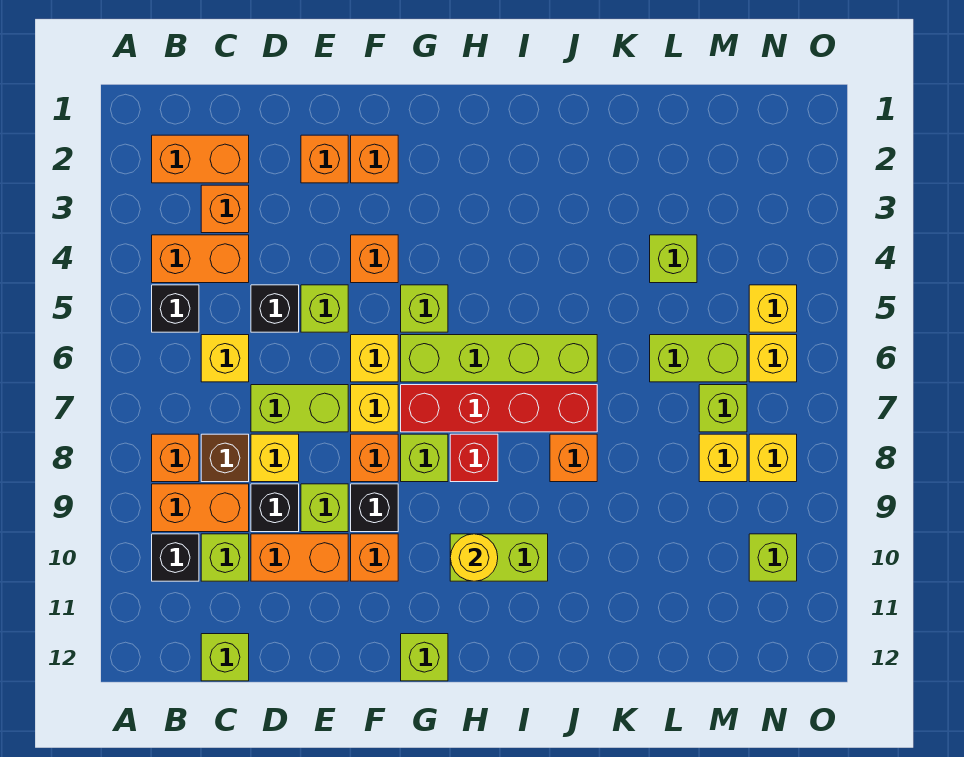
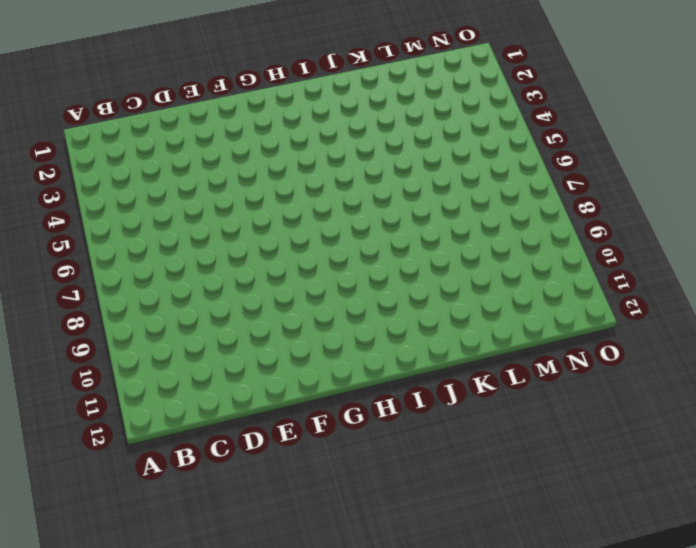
none -> orange brick B2:C2 level 1
none -> orange brick B4:C4 level 1
none -> black brick B5 level 1
none -> orange brick B8 level 1

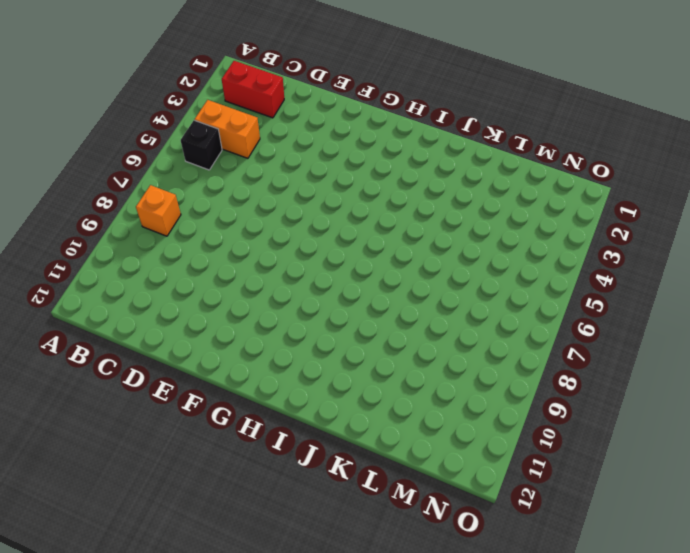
red brick B2:C2 level 1 -> orange brick B2:C2 level 1
none -> orange brick B9:C9 level 1
none -> black brick B10 level 1
none -> orange brick C3 level 1
none -> yellow brick C6 level 1

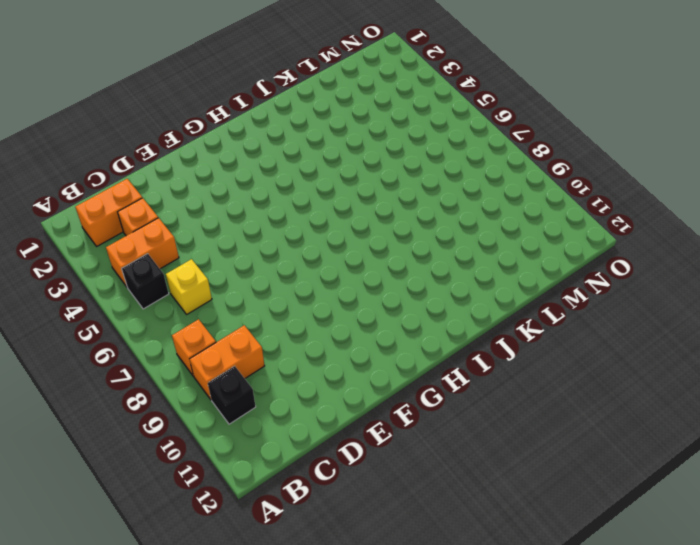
none -> brown brick C8 level 1
none -> lime brick C10 level 1
none -> lime brick C12 level 1
none -> black brick D5 level 1

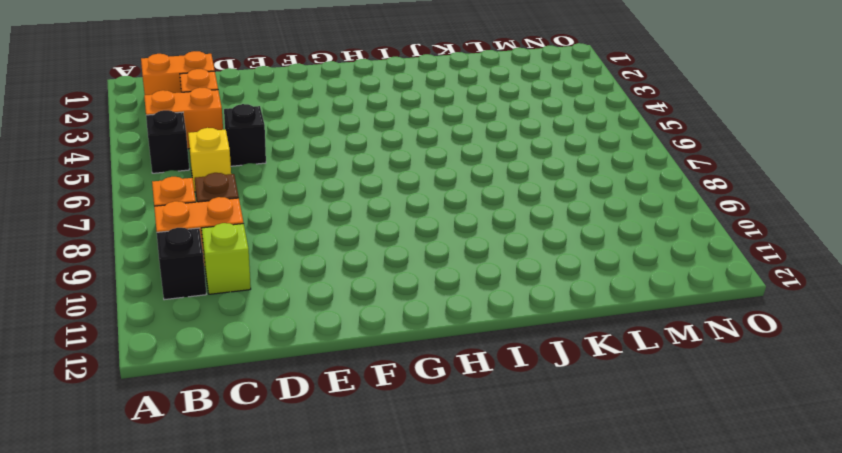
none -> lime brick C12 level 1
none -> lime brick D7:E7 level 1
none -> yellow brick D8 level 1
none -> black brick D9 level 1

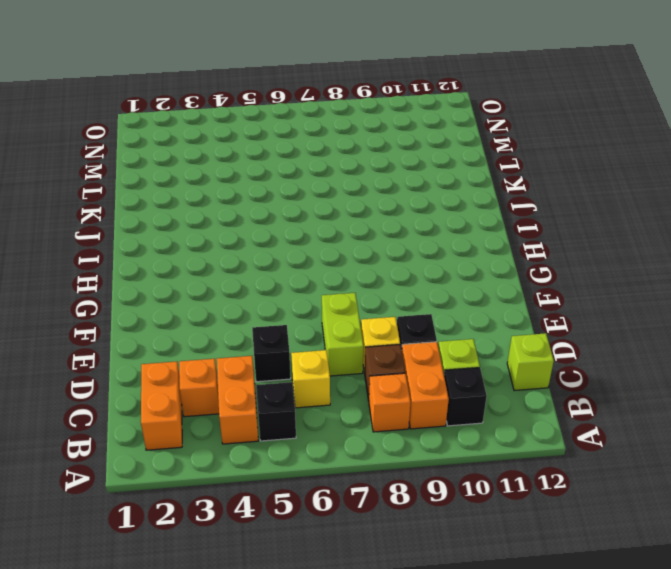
none -> orange brick D10:E10 level 1
none -> orange brick E2 level 1
none -> lime brick E5 level 1
none -> lime brick E9 level 1

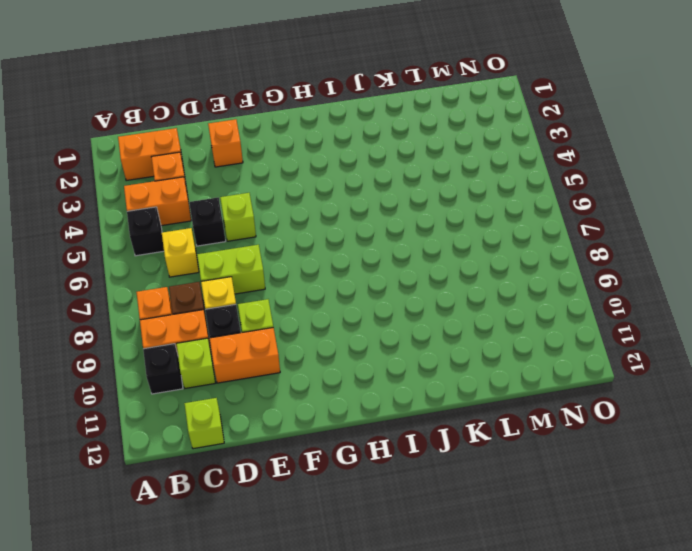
none -> orange brick F2 level 1
none -> orange brick F4 level 1
none -> yellow brick F6 level 1
none -> yellow brick F7 level 1

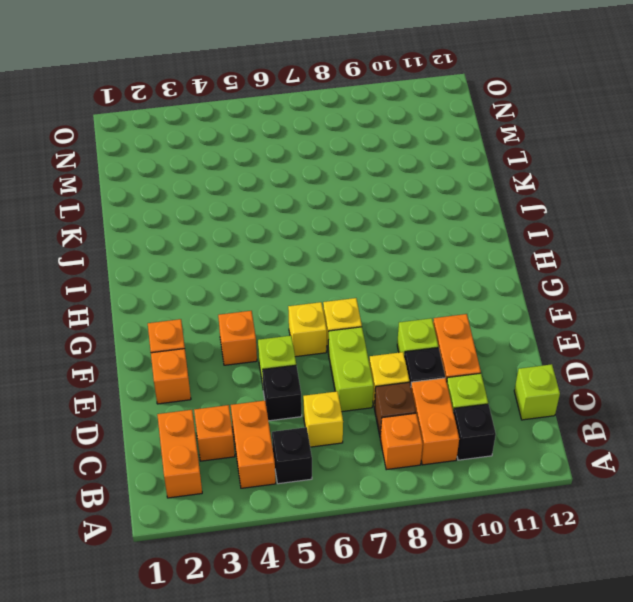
none -> orange brick F8 level 1
none -> black brick F9 level 1
none -> orange brick F10 level 1
none -> lime brick G5 level 1

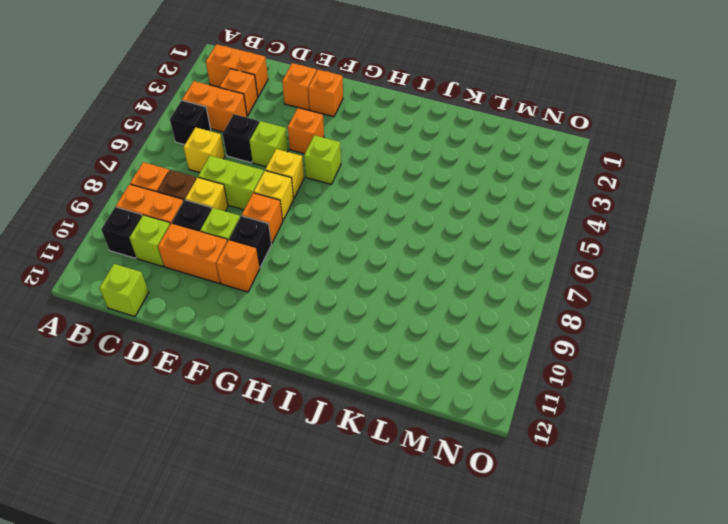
none -> lime brick G6:J6 level 1
none -> red brick G7:J7 level 1
none -> lime brick G8 level 1
none -> lime brick G12 level 1

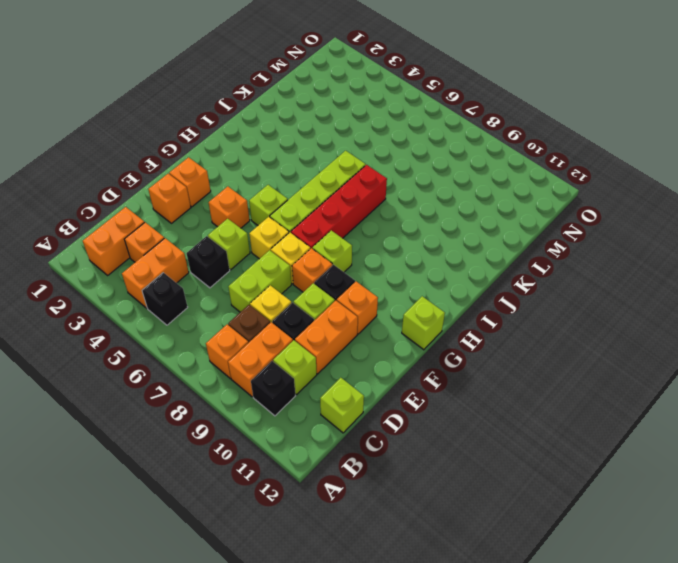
none -> yellow brick C6 level 1
none -> red brick H8 level 1
none -> lime brick H10:I10 level 1
none -> orange brick J8 level 1

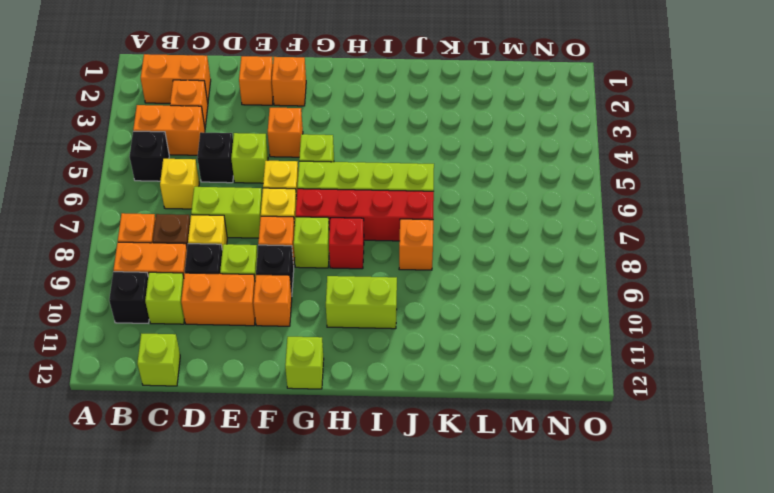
none -> lime brick L4 level 1
none -> lime brick L6:M6 level 1
none -> lime brick M7 level 1
none -> yellow brick M8 level 1

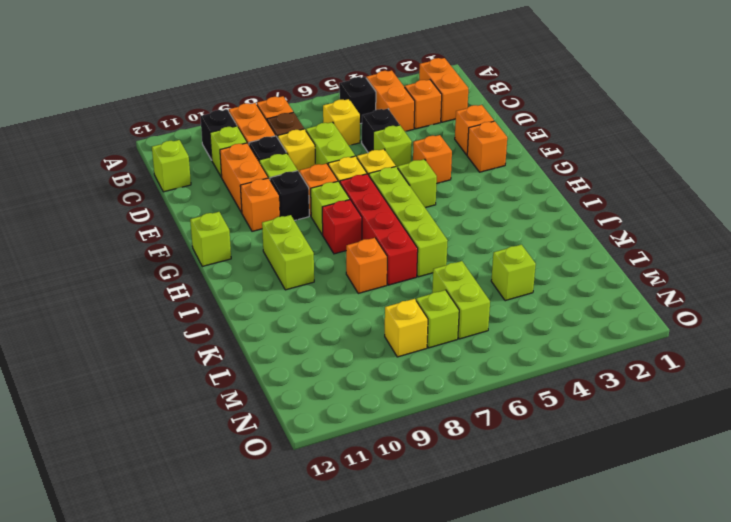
none -> yellow brick N5 level 1
none -> yellow brick N6 level 1
none -> yellow brick N8 level 1
none -> lime brick N10 level 1

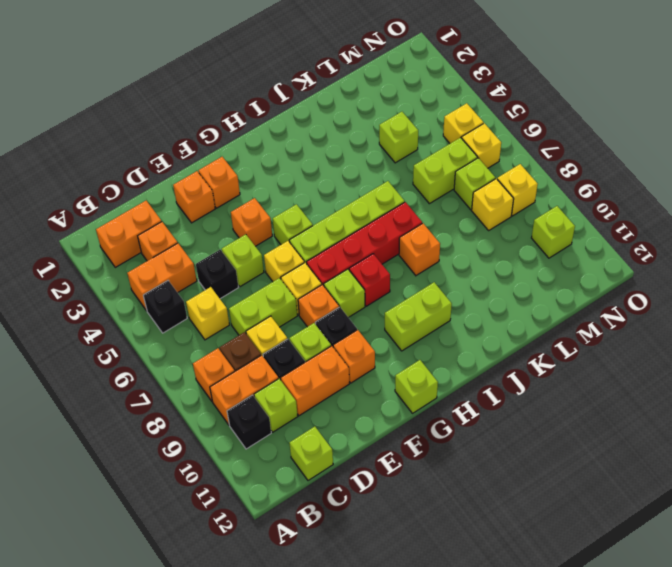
none -> yellow round brick H10 level 2

